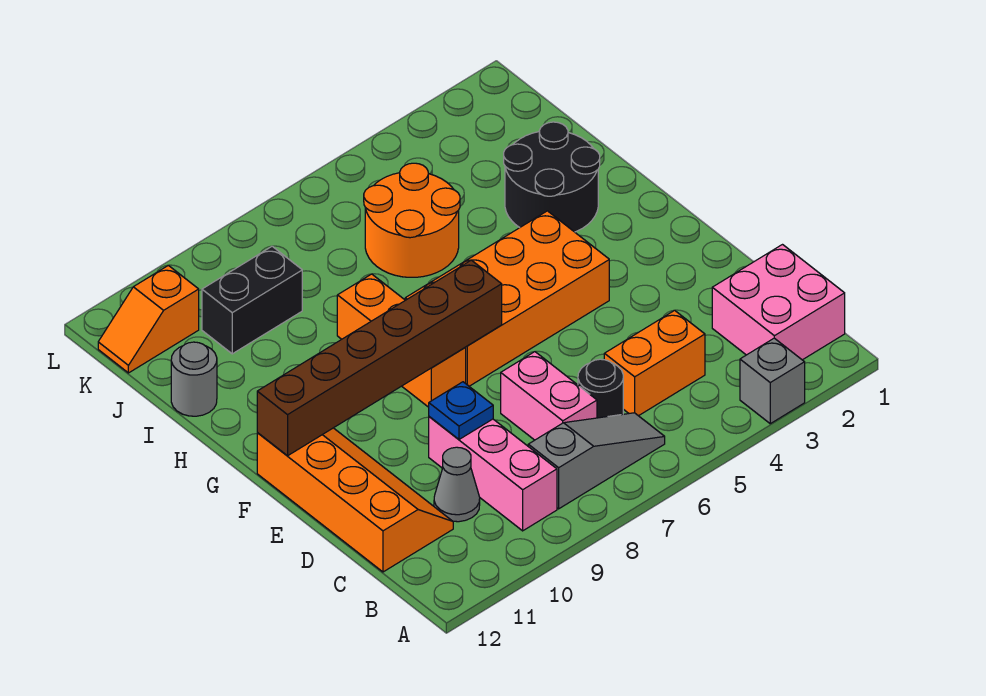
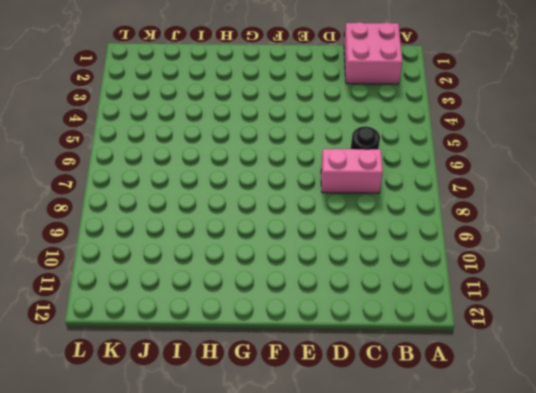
none -> grey brick A3 level 1
none -> grey slope B6:B8 level 1 top 8
none -> pink brick B9:D9 level 1

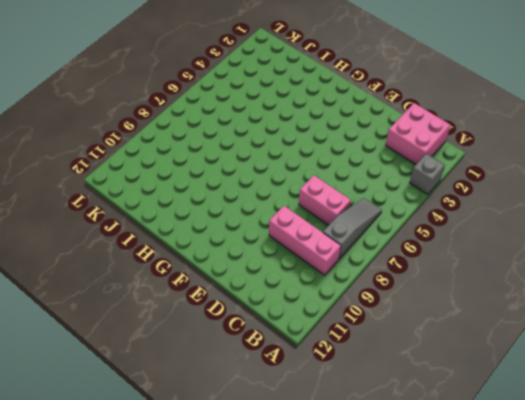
none -> orange brick C4:C5 level 1
none -> black round brick C6 level 1
none -> grey cone C10 level 1

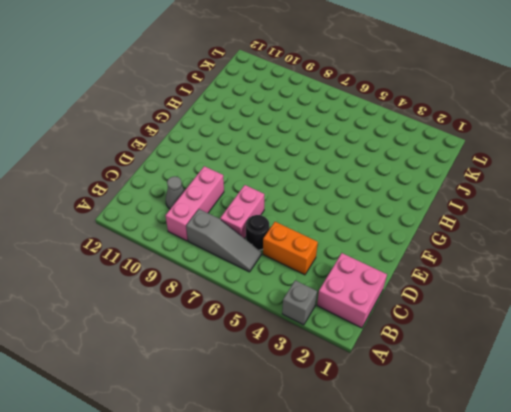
none -> orange slope C11:F12 level 1 top 12
none -> orange brick F4:G7 level 1
none -> orange brick F8:H8 level 1

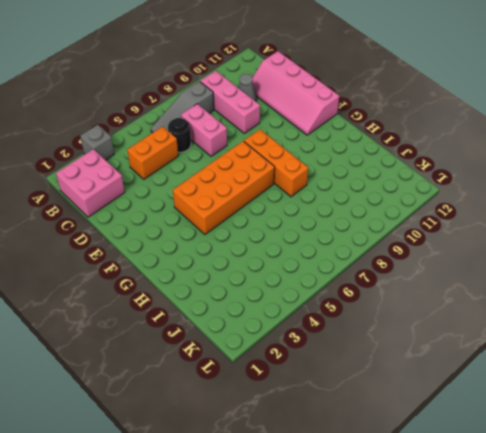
pink slope C11:F12 level 1 top 12 -> orange slope C11:F12 level 1 top 12
none -> black round brick H2:I3 level 1
none -> orange round brick I5:J6 level 1
none -> grey round brick I12 level 1

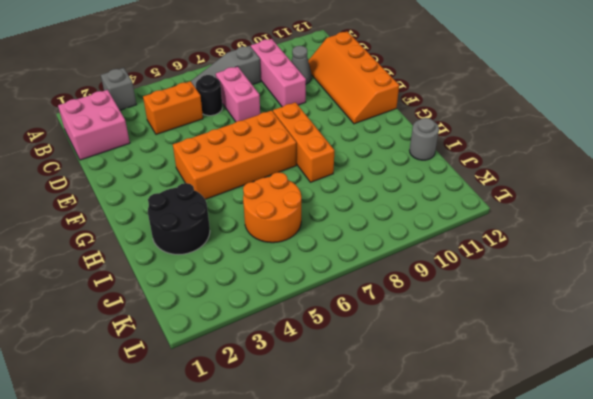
none -> black brick J9:J10 level 1
none -> orange slope K11:K12 level 1 top 11
none -> blue plate D9 level 2

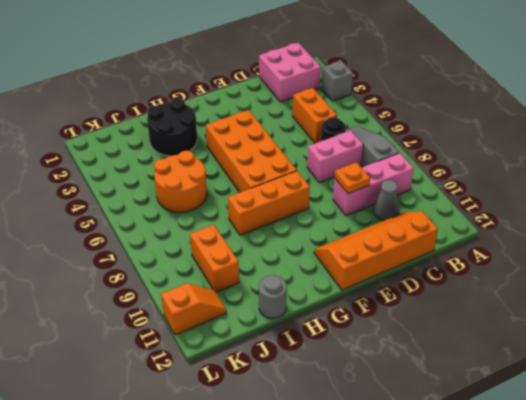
orange plate D9 level 2 -> blue plate D9 level 2
orange brick J9:J10 level 1 -> black brick J9:J10 level 1
orange slope K11:L11 level 1 top L -> orange slope K11:K12 level 1 top 11
none -> brown brick F7:F12 level 2

